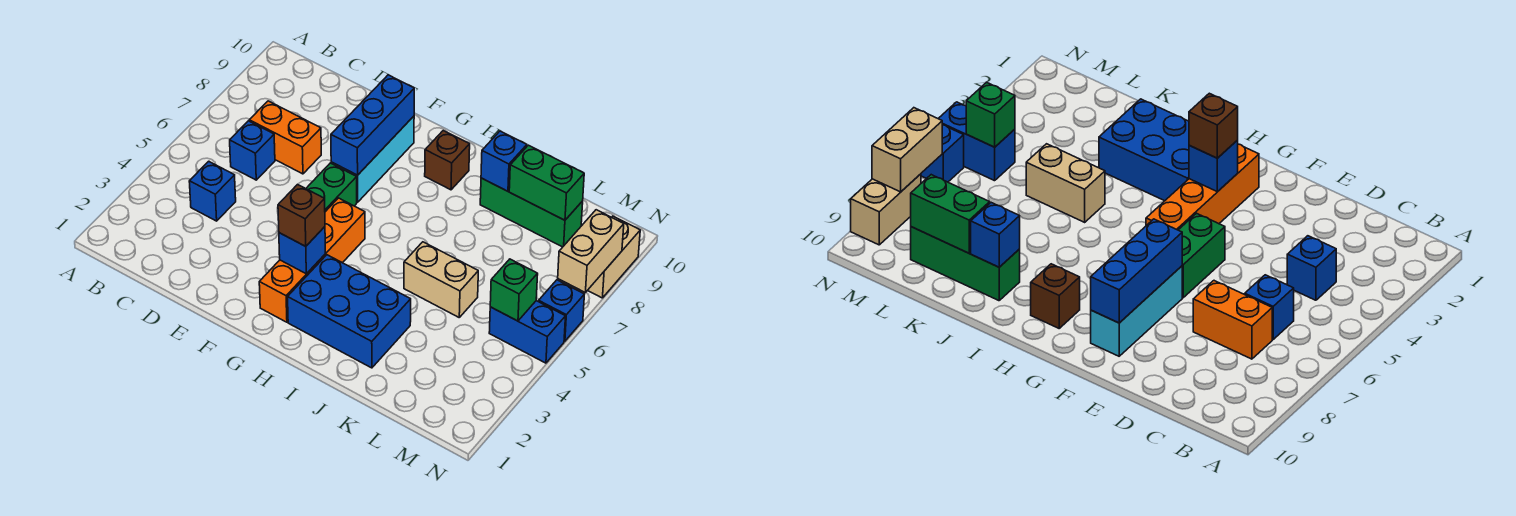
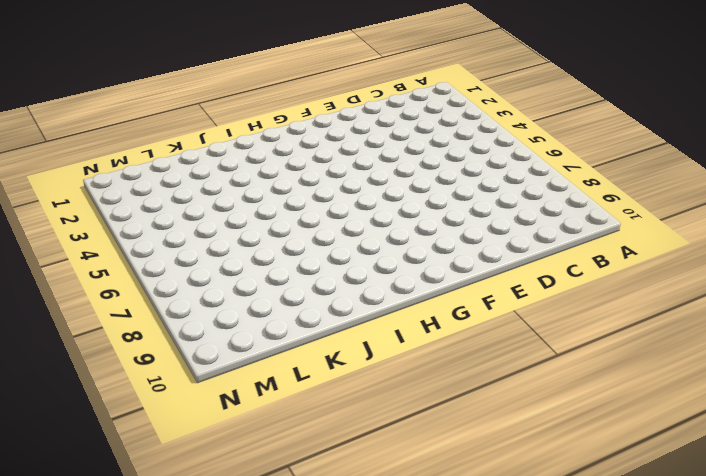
none -> blue brick C4 level 1
none -> blue brick C6 level 1
none -> orange brick C7:D7 level 1

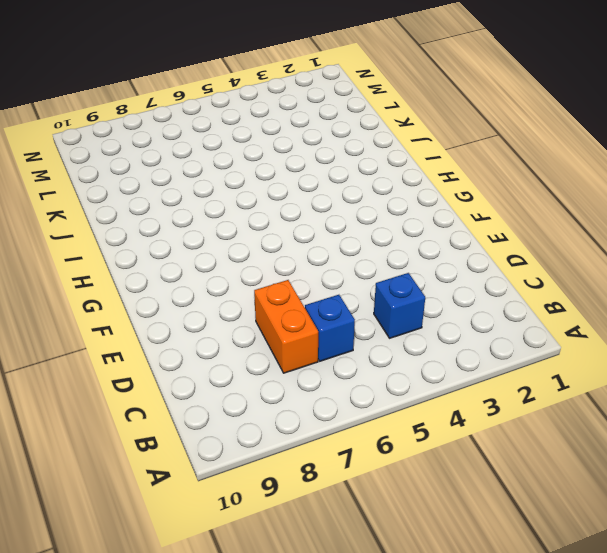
none -> green brick F5:F6 level 1
none -> cyan brick F7:F9 level 1
none -> orange brick G2:G5 level 1

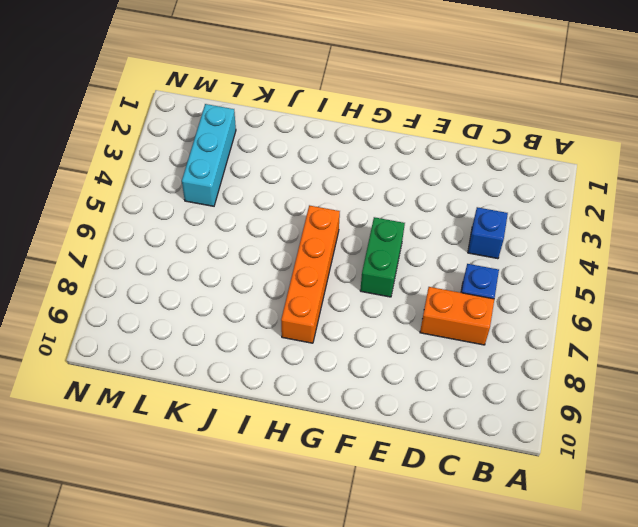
orange brick H5:H8 level 1 -> orange brick G2:G5 level 1
cyan brick L2:L4 level 1 -> cyan brick F7:F9 level 1
none -> blue brick H2:J3 level 1
none -> brown brick H9 level 1
none -> tan brick J5:K5 level 1

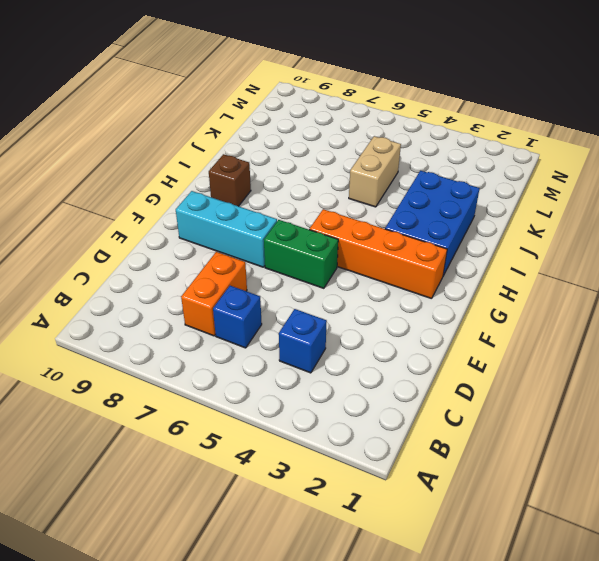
none -> green brick J9:L9 level 1
none -> blue brick M5:N5 level 1
none -> blue brick N6 level 1

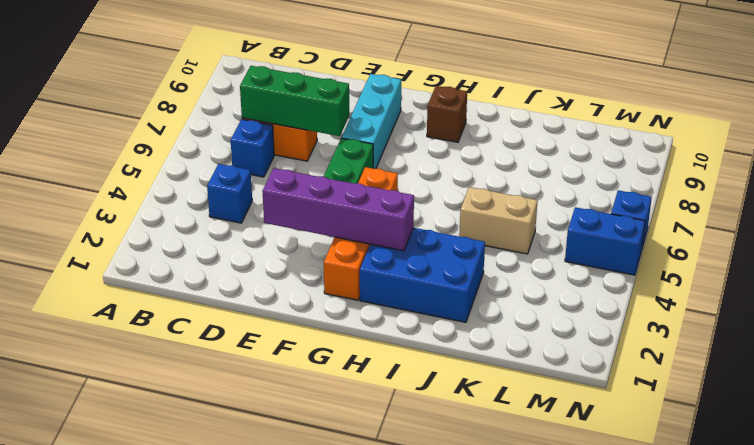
green brick C7:E7 level 2 -> green brick J9:L9 level 1
purple brick E3:H3 level 2 -> blue brick G3 level 2
none -> tan brick N8:N9 level 1
none -> blue brick F7:F9 level 2
none -> blue brick J9 level 2

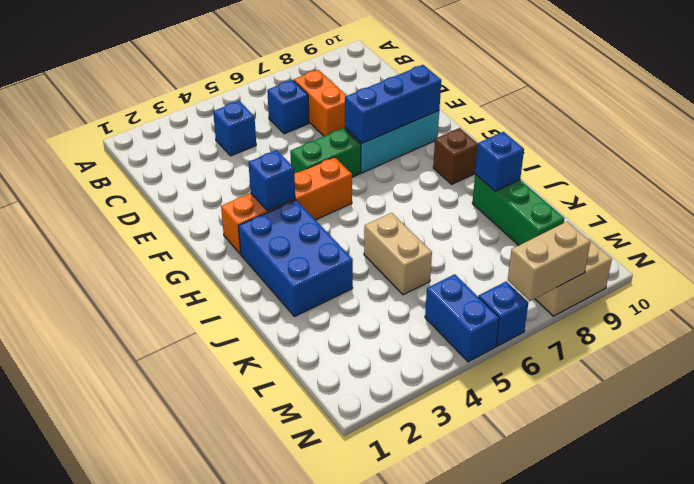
none -> green brick K9:L9 level 2
none -> green brick M5 level 2
none -> brown brick G3 level 3

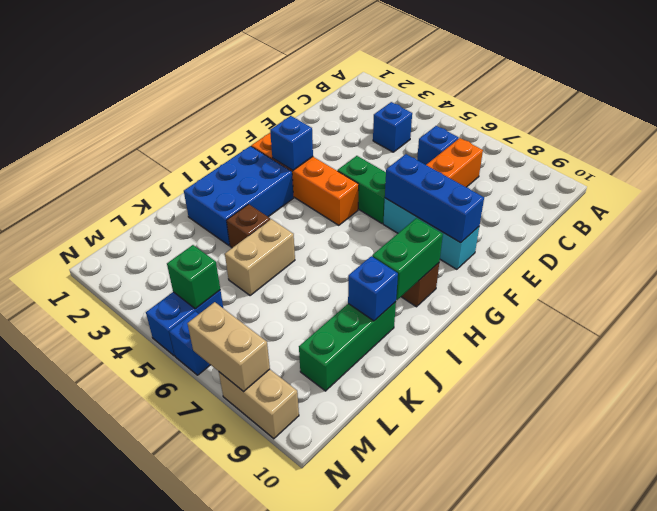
green brick H9:I9 level 2 -> green brick K9:L9 level 2
brown brick J4 level 1 -> brown brick G3 level 3

